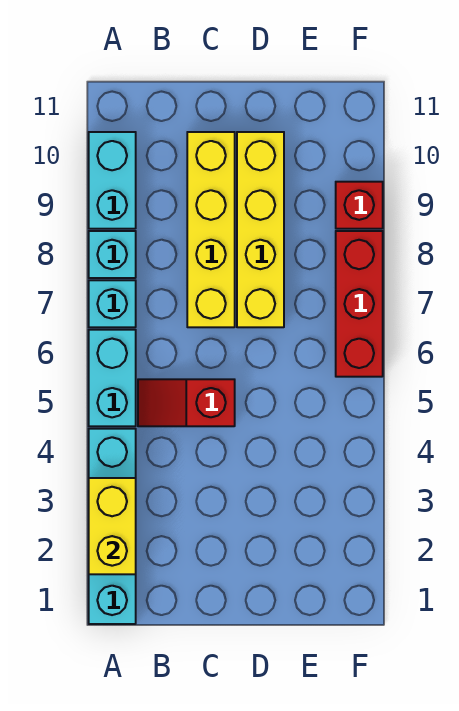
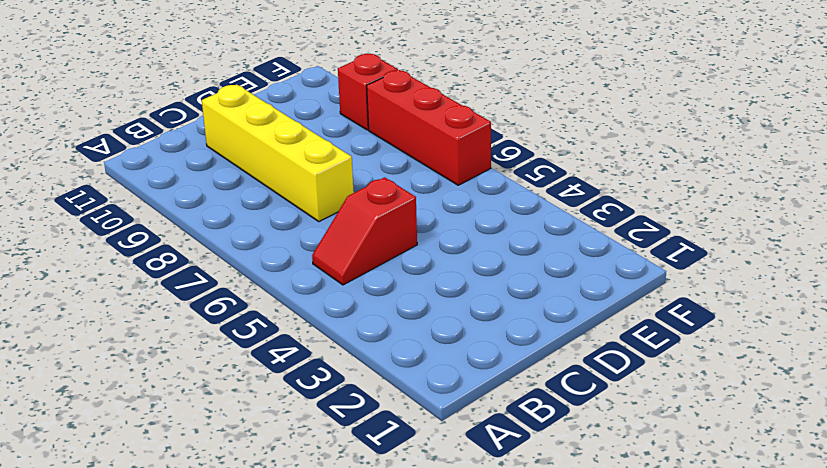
none -> cyan brick A1:A4 level 1
none -> cyan brick A5:A6 level 1

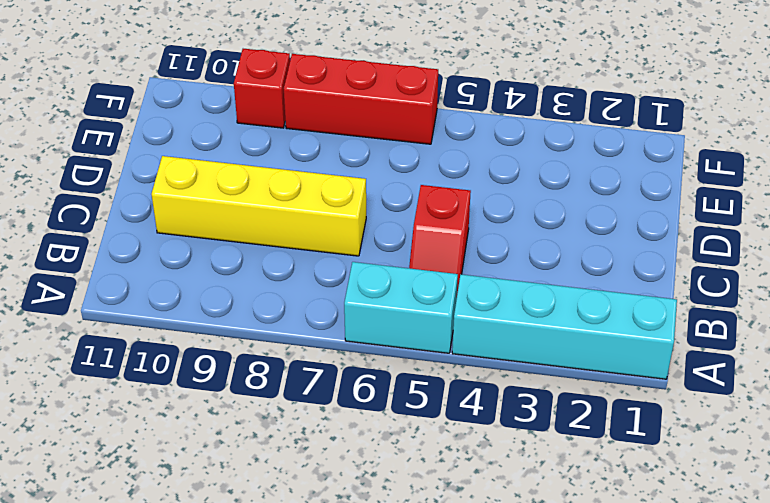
none -> cyan brick A7 level 1
none -> cyan brick A8 level 1

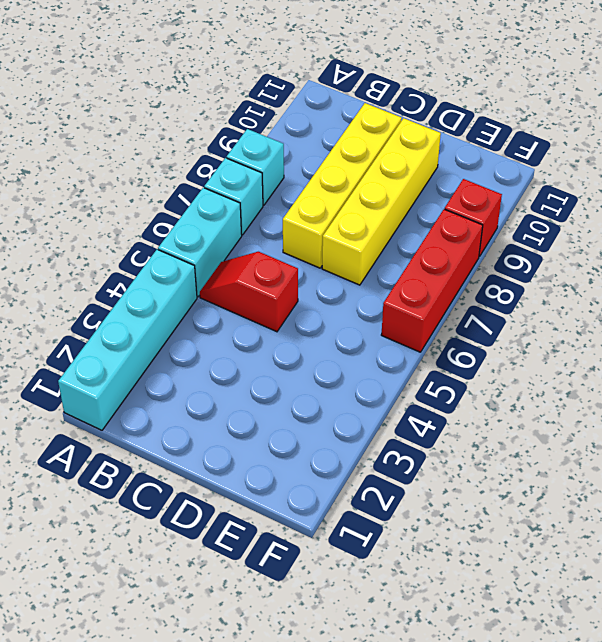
none -> cyan brick A9:A10 level 1
none -> yellow brick A2:A3 level 2

